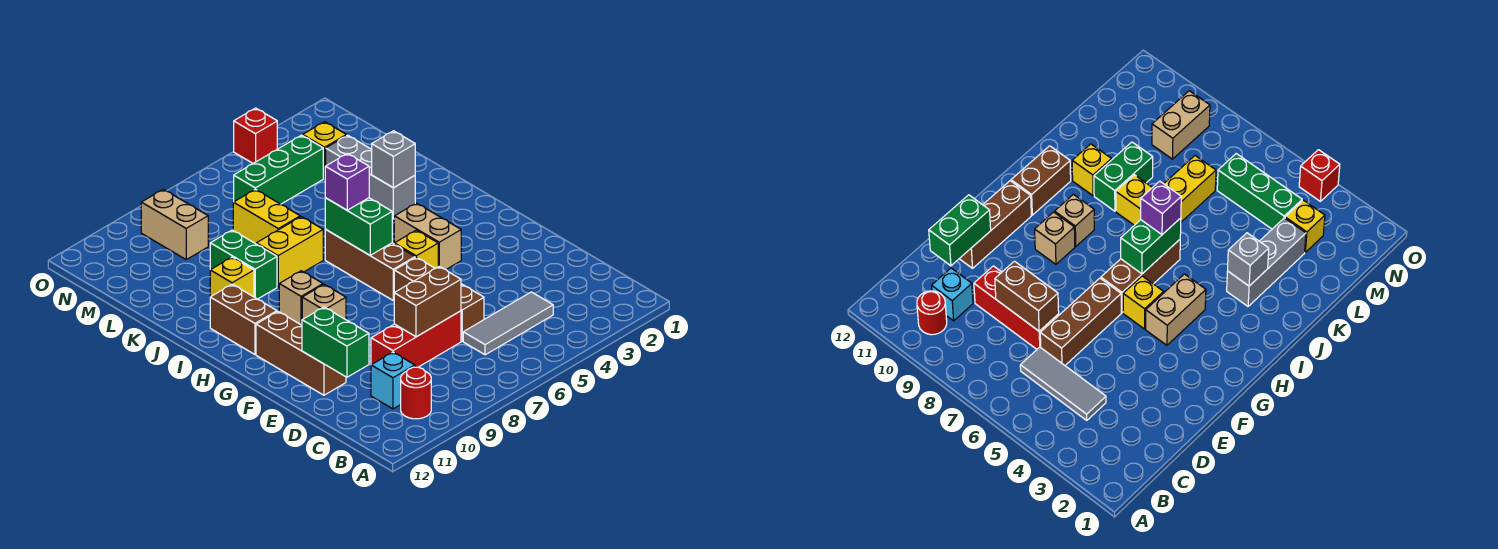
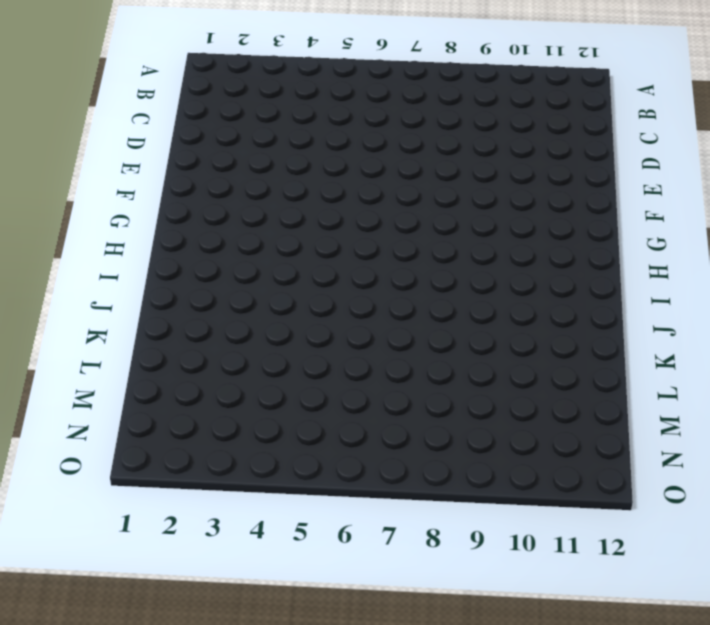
none -> red round brick B10 level 1
none -> grey tile C4:C6 level 1
none -> cyan brick C10 level 1

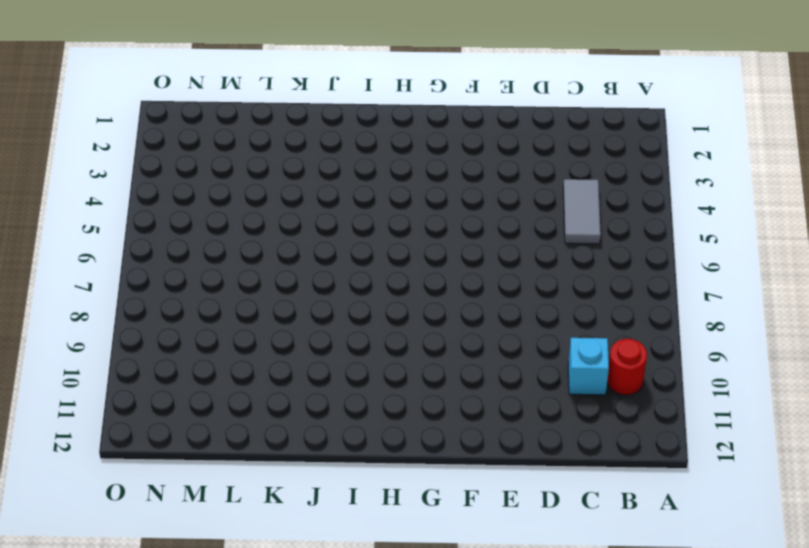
grey tile C4:C5 level 1 -> grey tile C4:C6 level 1
none -> brown brick D6:F6 level 1
none -> red brick D7:D9 level 1
none -> brown brick E11:G11 level 1

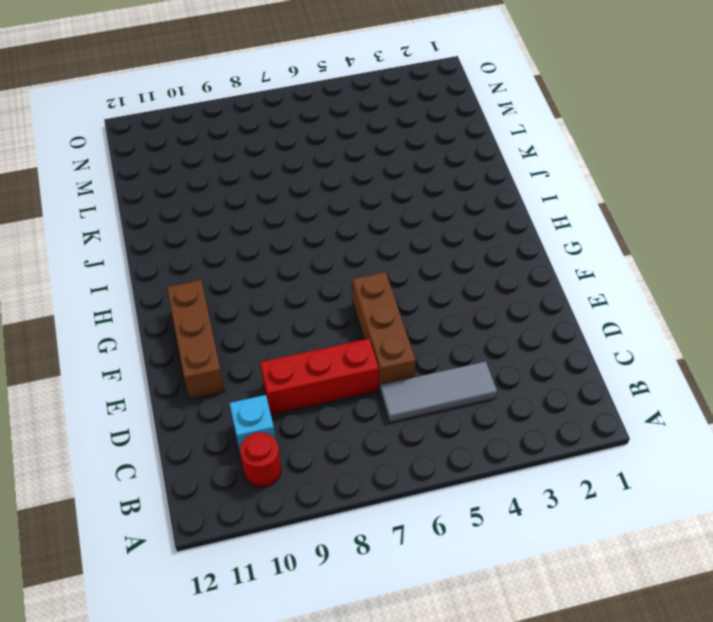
none -> tan brick G4:H4 level 1
none -> yellow brick G5 level 1
none -> brown brick G6:I6 level 1

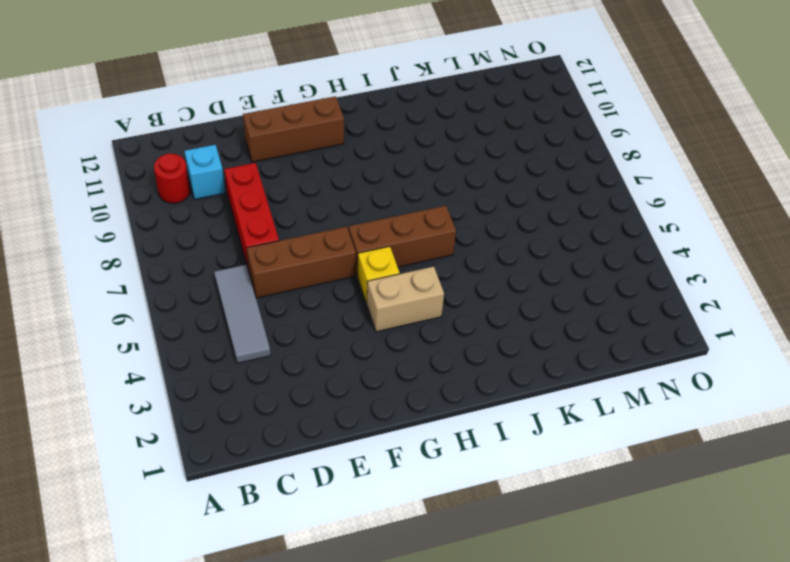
none -> tan brick G9 level 1
none -> tan brick H9 level 1
none -> brown brick H11:I11 level 1

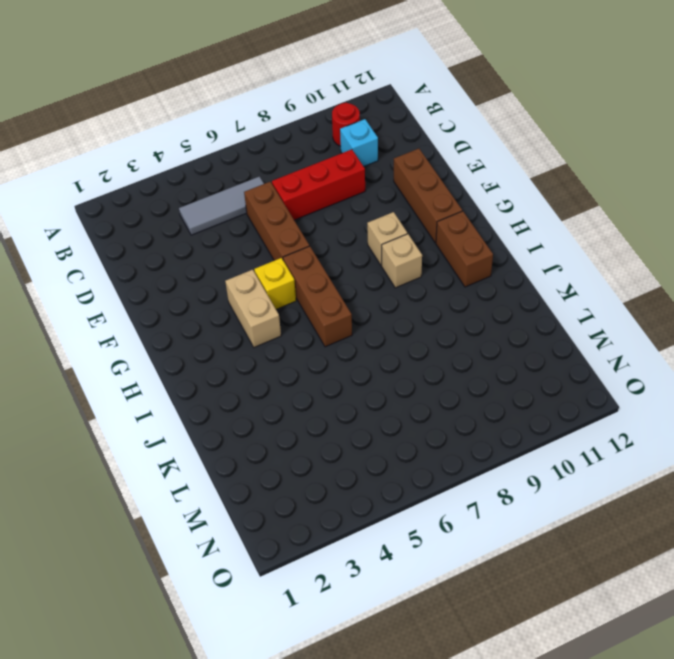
none -> grey brick J3:L3 level 1
none -> yellow brick J7:J8 level 1
none -> green brick J9:K9 level 1

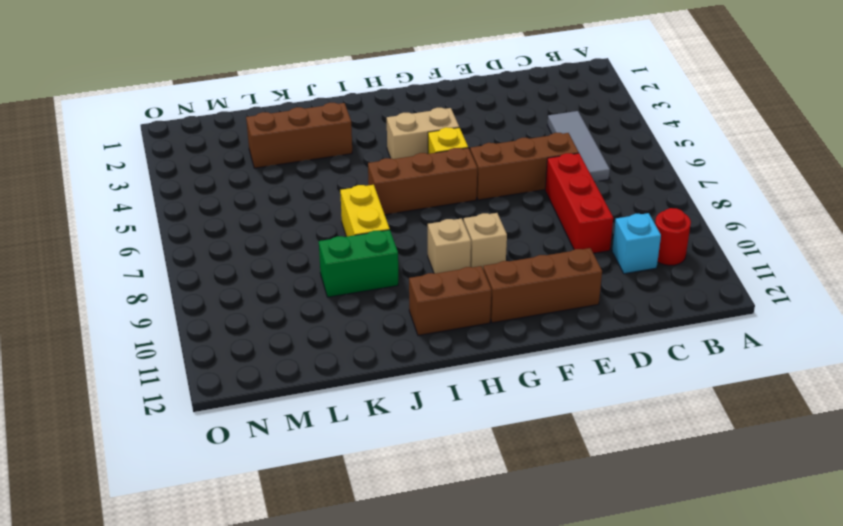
brown brick J3:L3 level 1 -> grey brick J3:L3 level 1
none -> yellow brick J10 level 1
none -> yellow brick K7:L7 level 1
none -> yellow brick M3 level 1

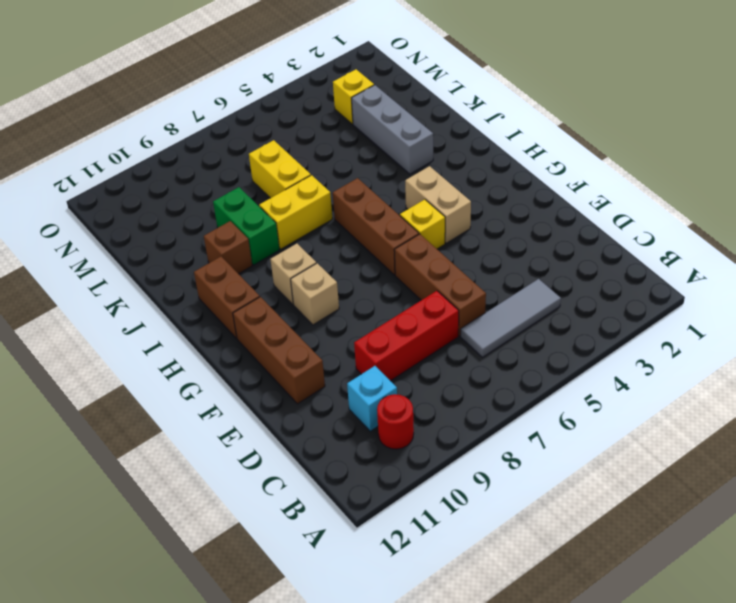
brown brick J10 level 1 -> yellow brick J10 level 1
none -> green brick M4:M6 level 1
none -> tan brick M9:N9 level 1
none -> red brick O4 level 1

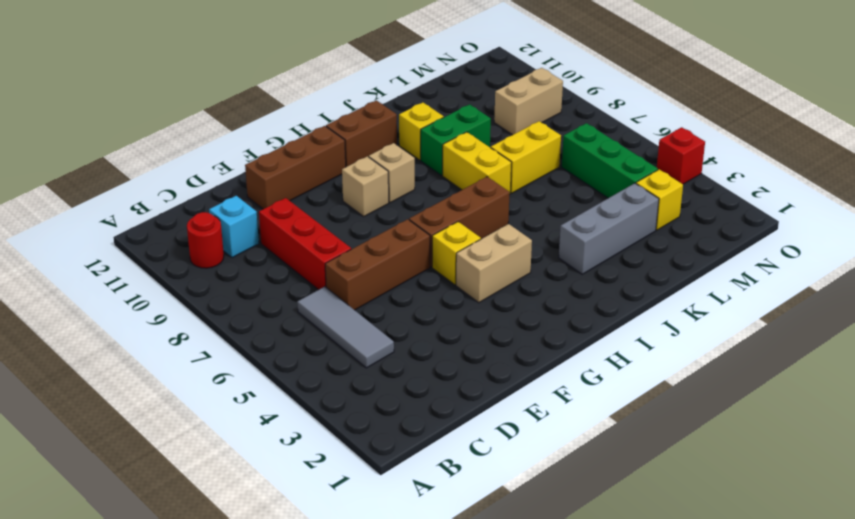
none -> brown brick D7:D8 level 2
none -> green brick D11:E11 level 2
none -> green brick H6:I6 level 2

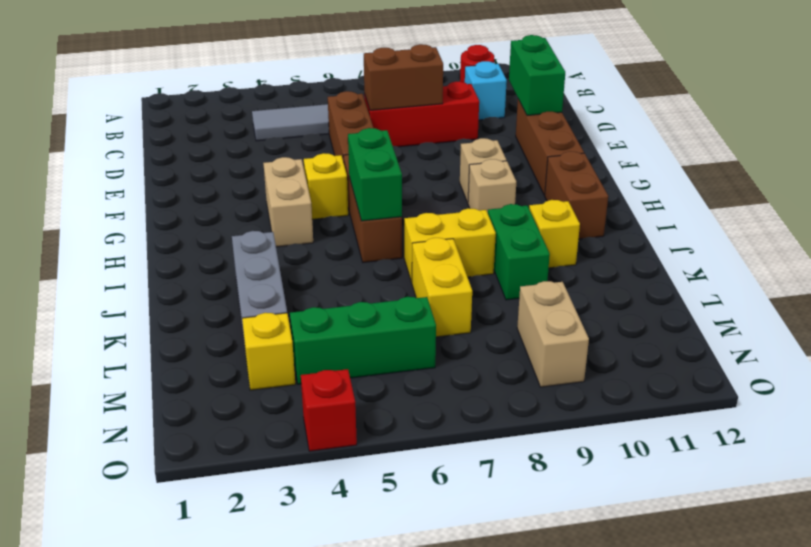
none -> grey brick J3 level 2
none -> purple brick I6 level 3

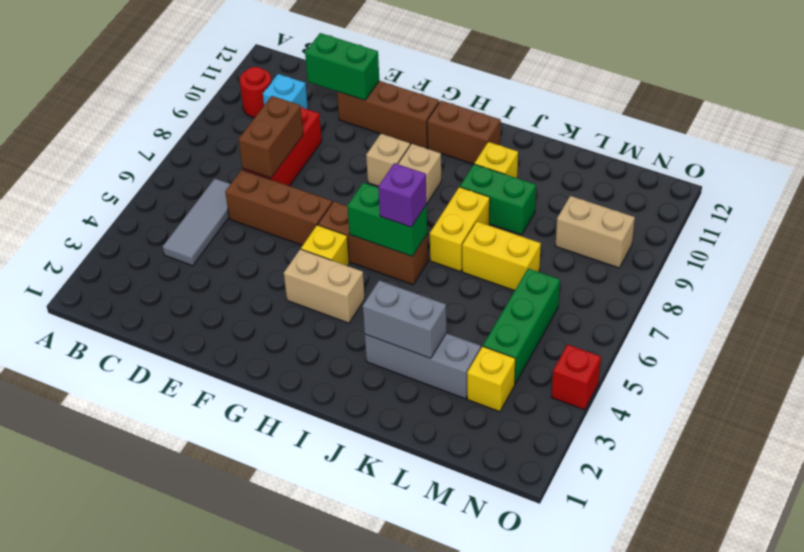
grey brick J3:K3 level 2 -> grey brick J3 level 2

